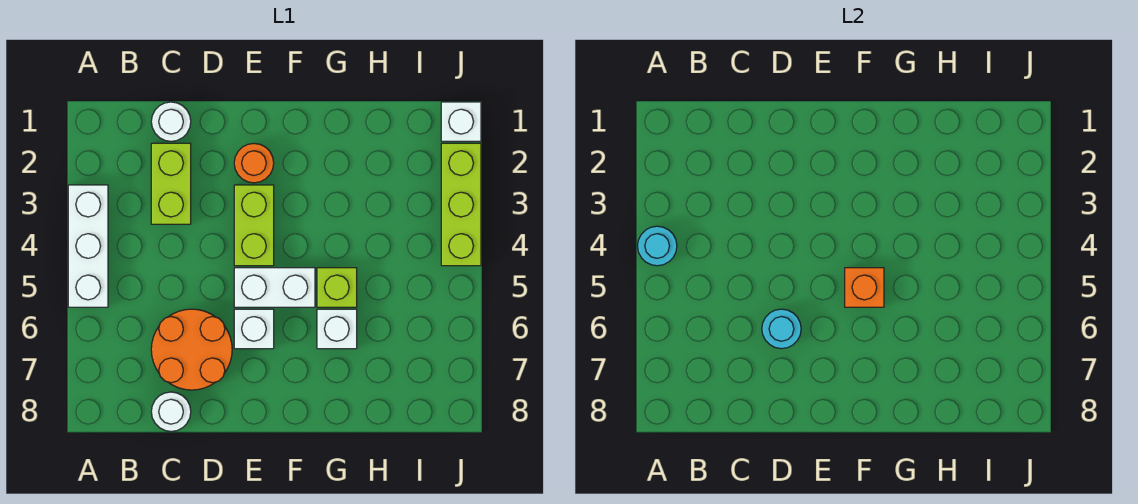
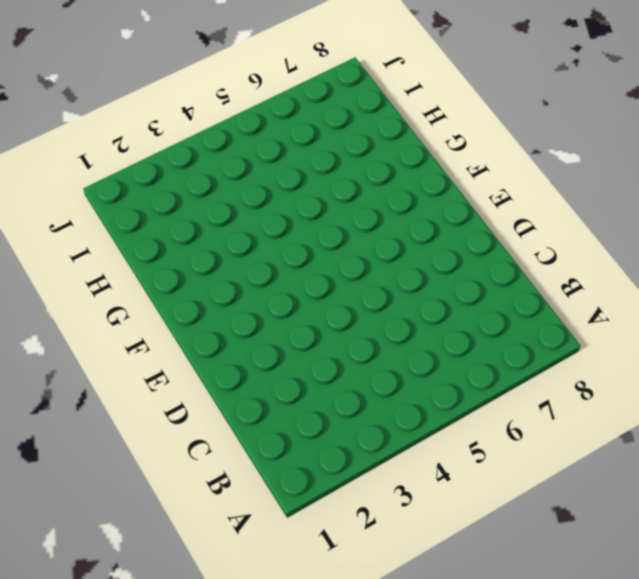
none -> white brick A3:A5 level 1
none -> white round brick C1 level 1
none -> lime brick C2:C3 level 1

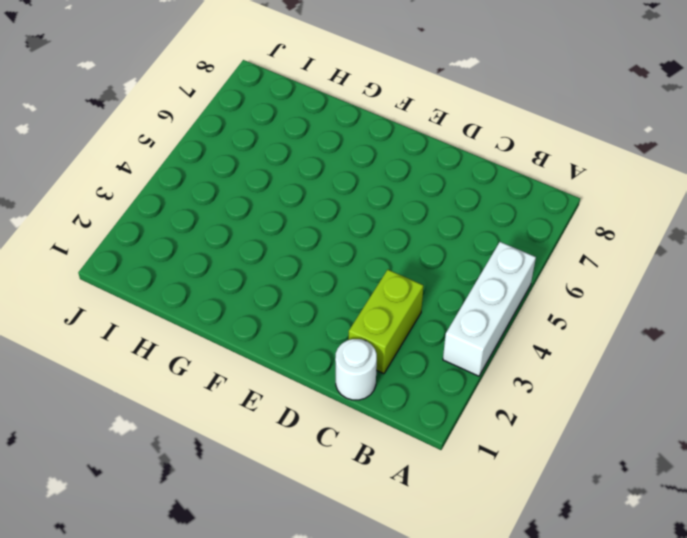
none -> orange round brick C6:D7 level 1
none -> white round brick C8 level 1
none -> orange round brick E2 level 1

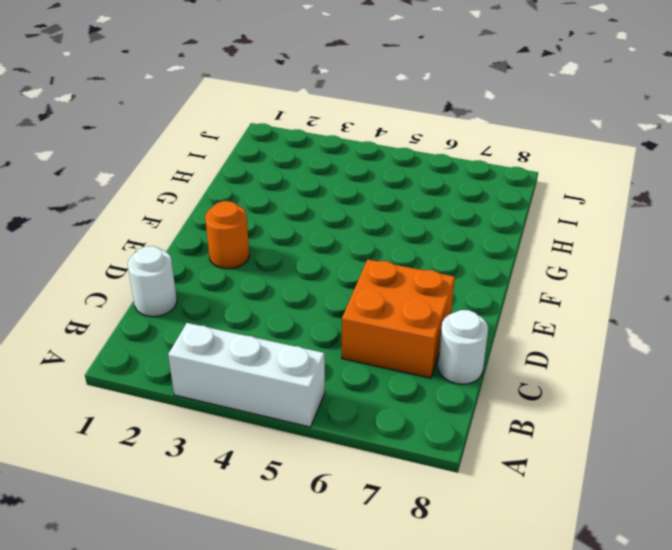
orange brick C6:D7 level 1 -> orange round brick C6:D7 level 1
none -> lime brick C2:C3 level 1
none -> lime brick E3:E4 level 1
none -> white brick E5:F5 level 1

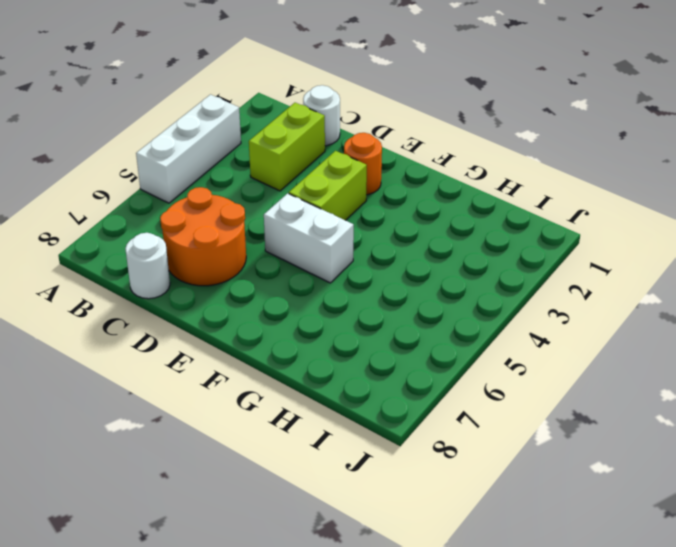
none -> white brick E6 level 1
none -> lime brick G5 level 1
none -> white brick G6 level 1

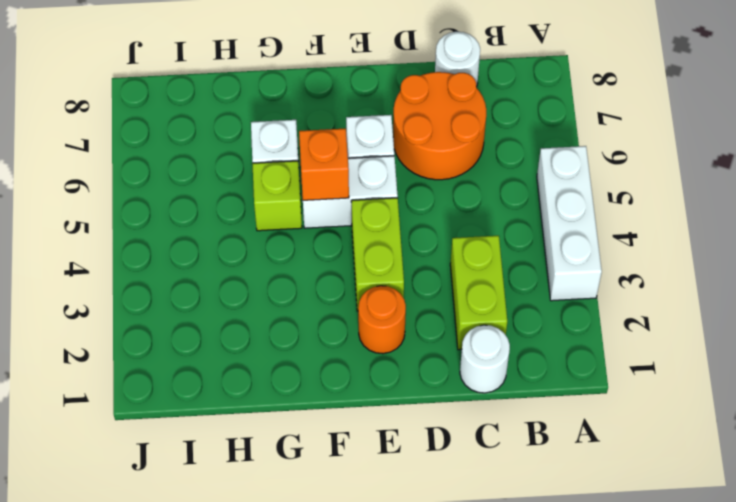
none -> white brick J1 level 1
none -> lime brick J2:J4 level 1
none -> cyan round brick A4 level 2

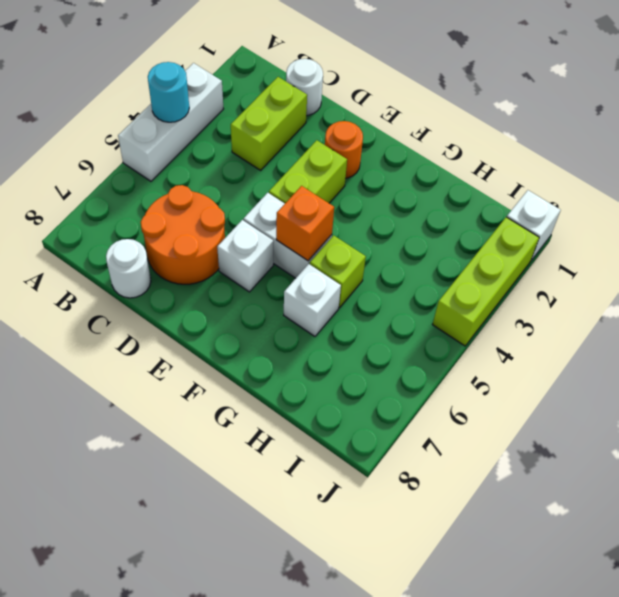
none -> cyan round brick D6 level 2

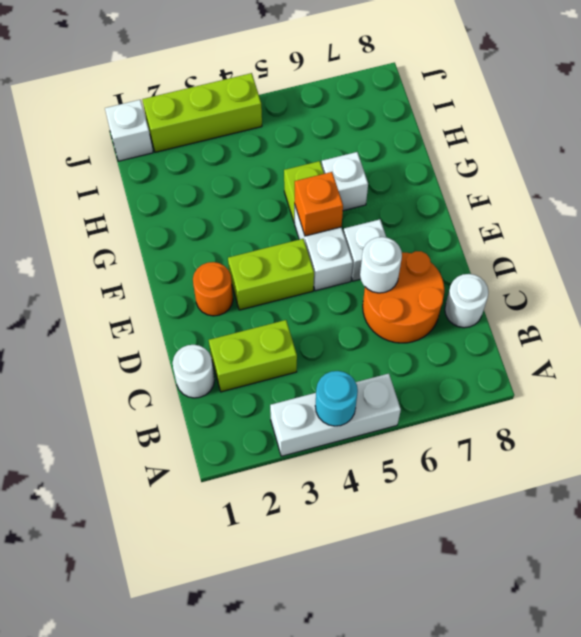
white round brick D6 level 2 -> cyan round brick D6 level 2

